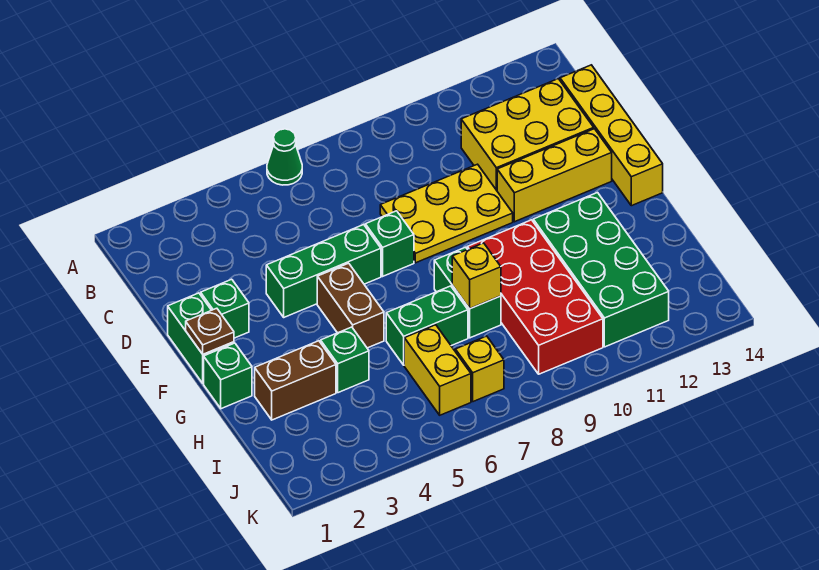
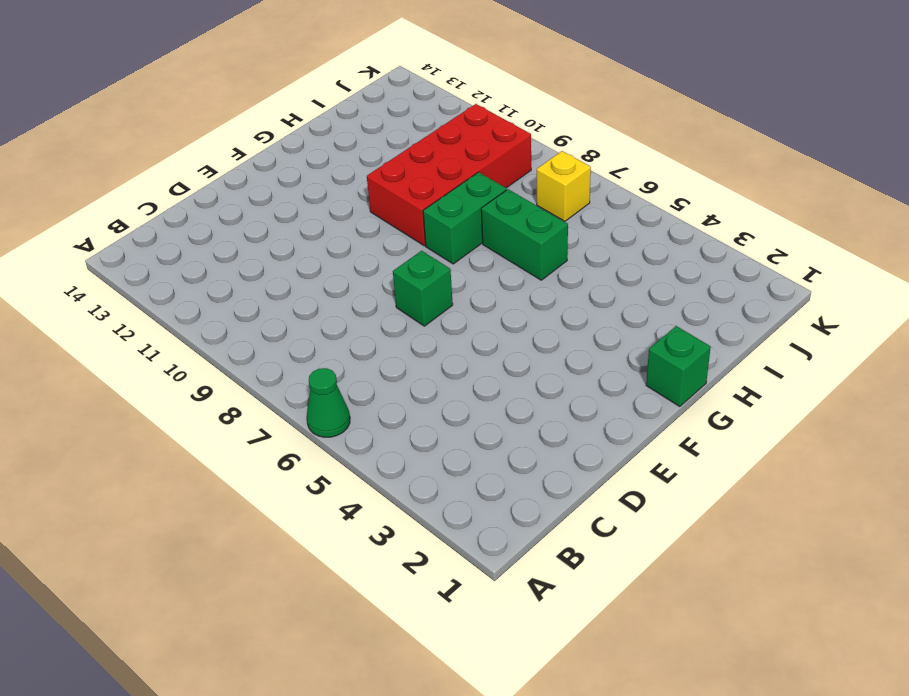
none -> yellow brick C11:D13 level 1
none -> yellow brick C14:F14 level 1
none -> yellow plate D8:E10 level 1

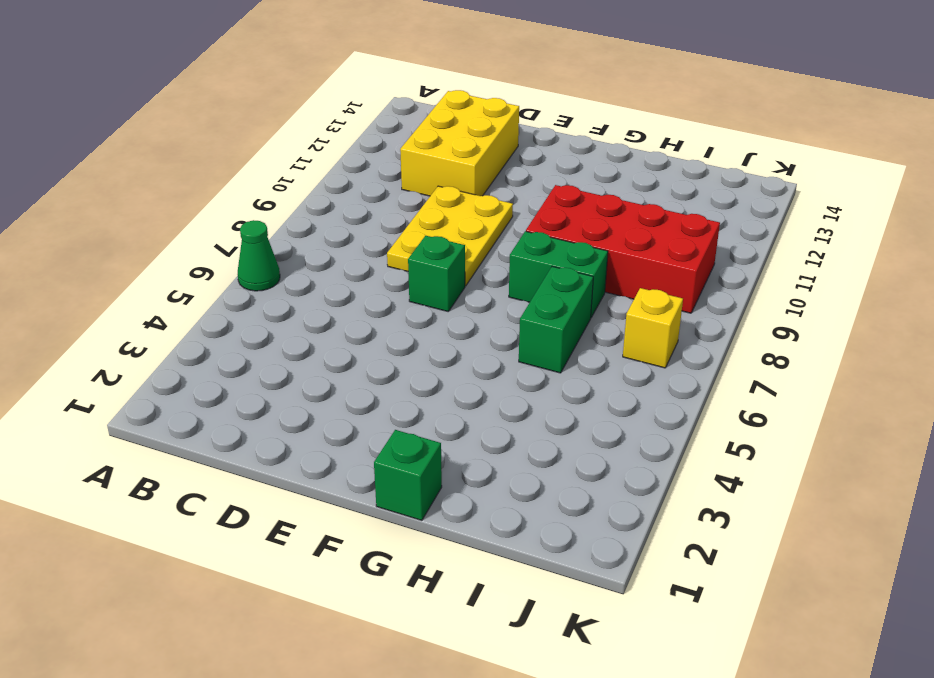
none -> yellow brick C14:F14 level 1
none -> green brick E1:F1 level 1
none -> green brick E2 level 1

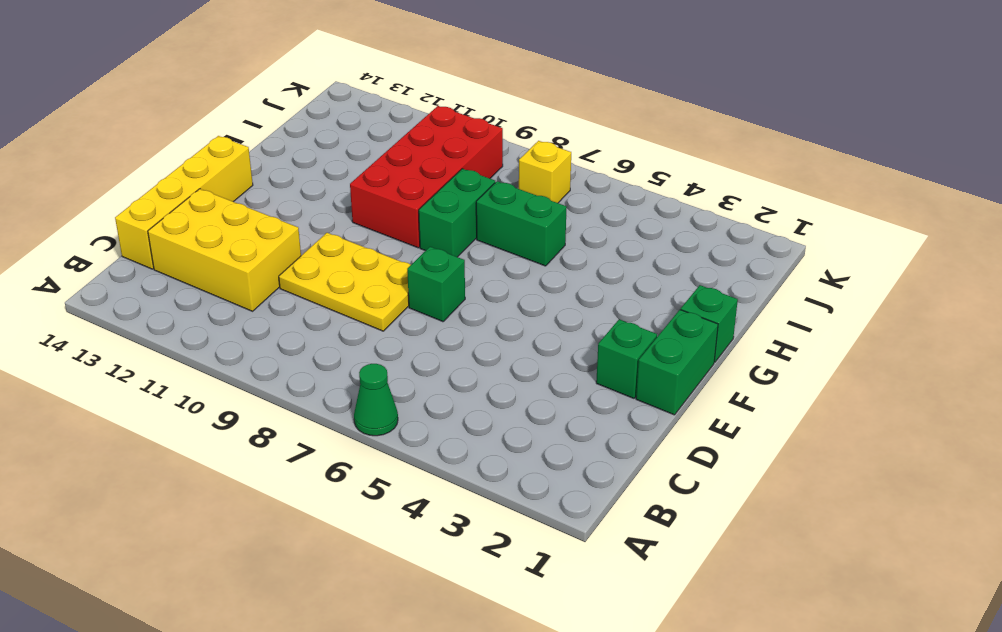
none -> green brick E4:E6 level 1
none -> yellow brick E11:E13 level 1
none -> brown brick F5:G5 level 1

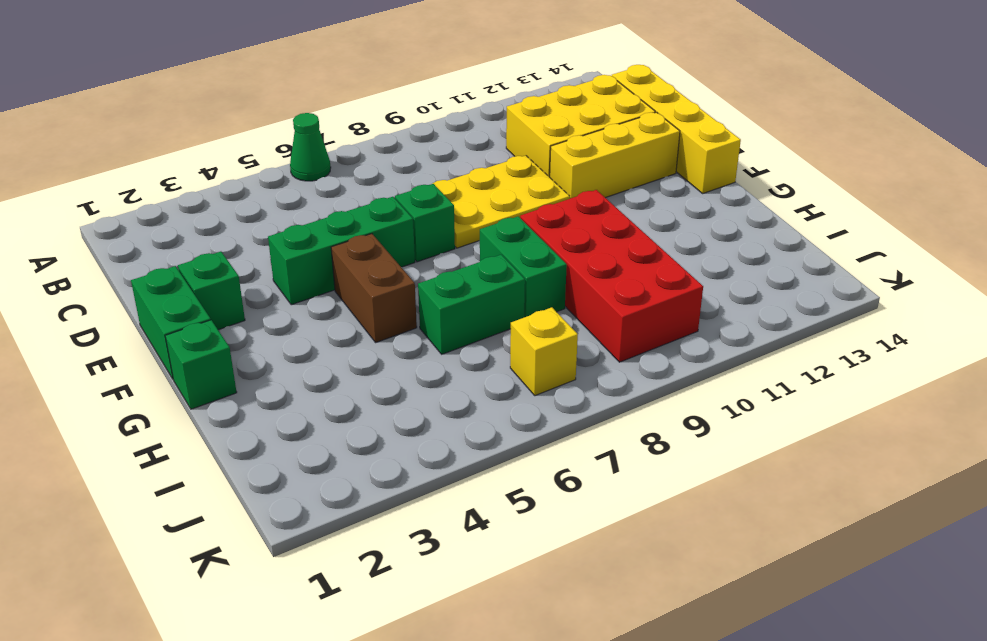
none -> green brick G11:J12 level 1
none -> brown brick H2:H3 level 1
none -> green brick H4 level 1

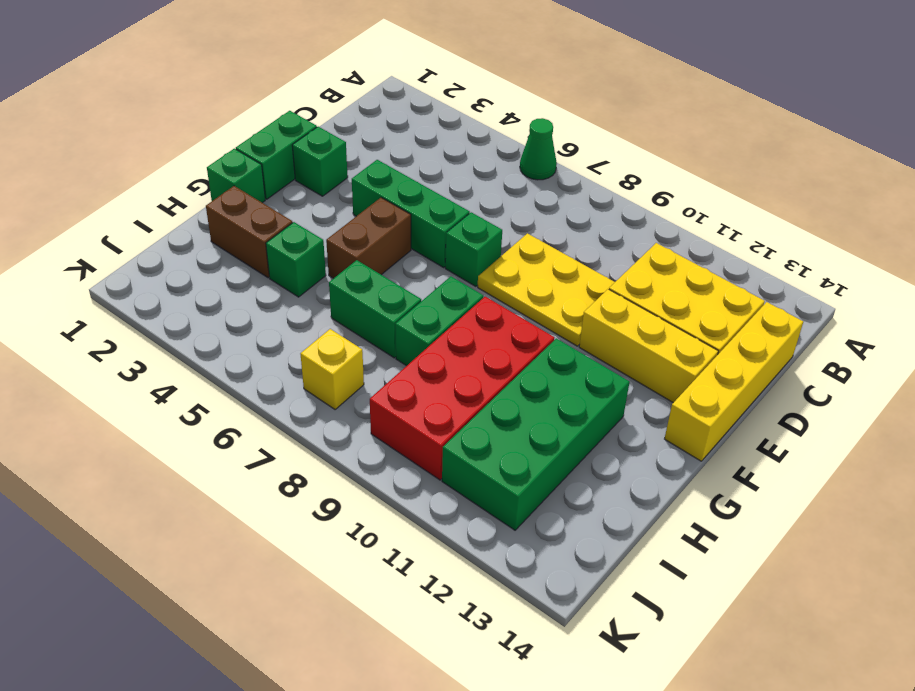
none -> yellow brick I6:J6 level 1
none -> brown plate F1 level 2
none -> yellow brick H8 level 2

